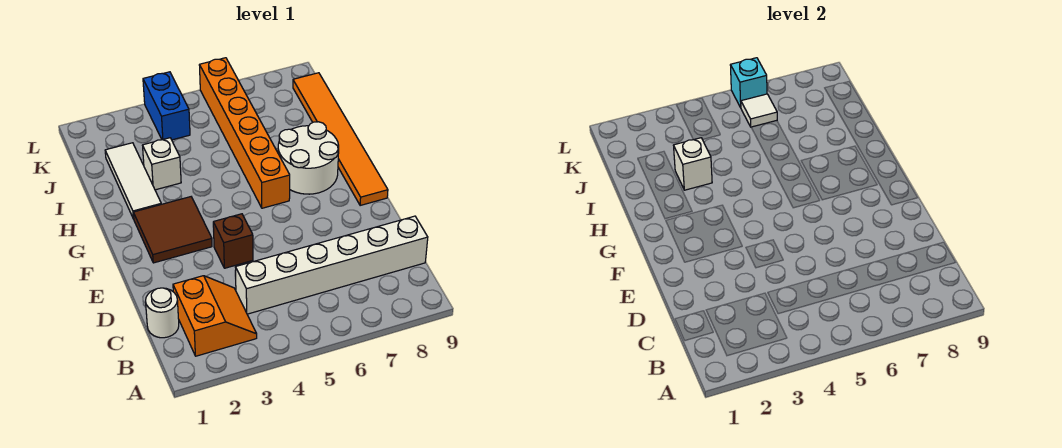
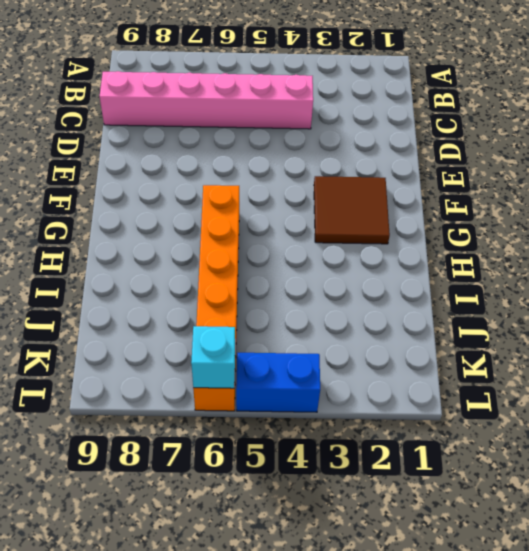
pink brick C4:C9 level 1 -> white brick C4:C9 level 1
blue brick L4:L5 level 1 -> blue brick K4:L4 level 1
none -> orange slope B2:C3 level 1 top 2
none -> white round brick C1 level 1
none -> brown brick E4 level 1

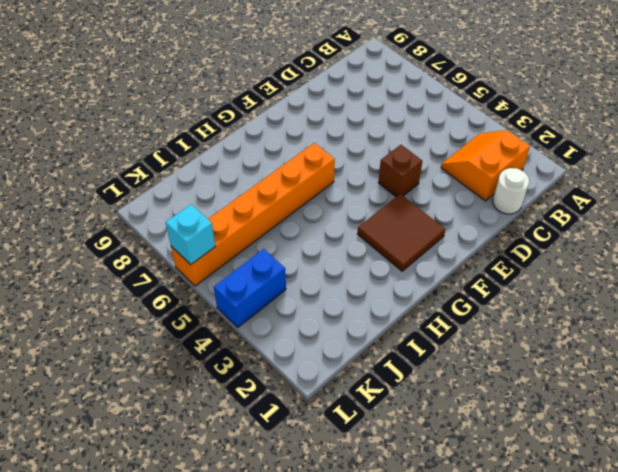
none -> white brick C4:C9 level 1
none -> orange tile F9:K9 level 1
none -> white round brick G7:H8 level 1

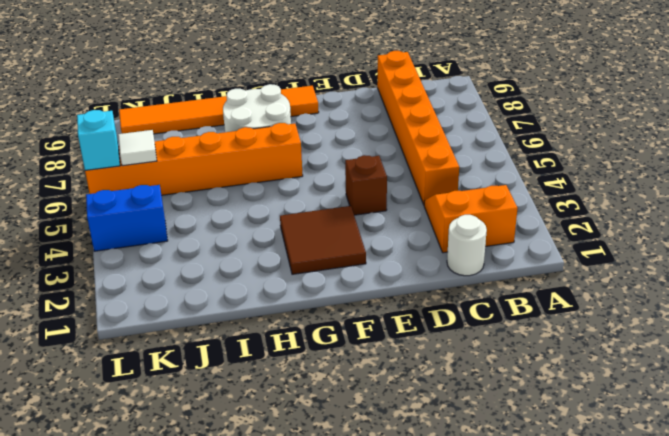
orange brick C4:C9 level 1 -> white brick C4:C9 level 1
none -> white tile H2:J2 level 1
none -> white brick I3 level 1
none -> white brick I3 level 2

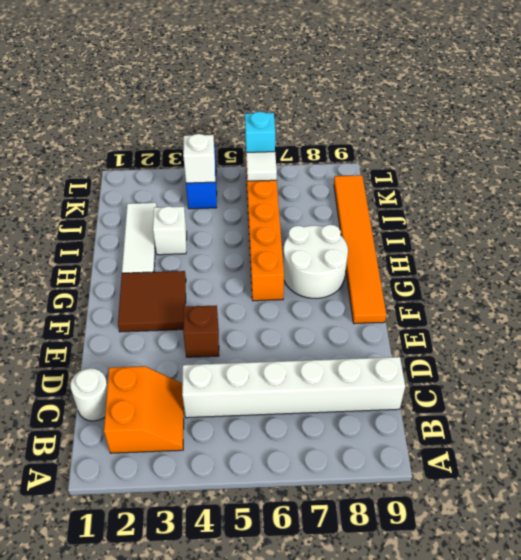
white brick K4 level 2 -> white brick I3 level 2

